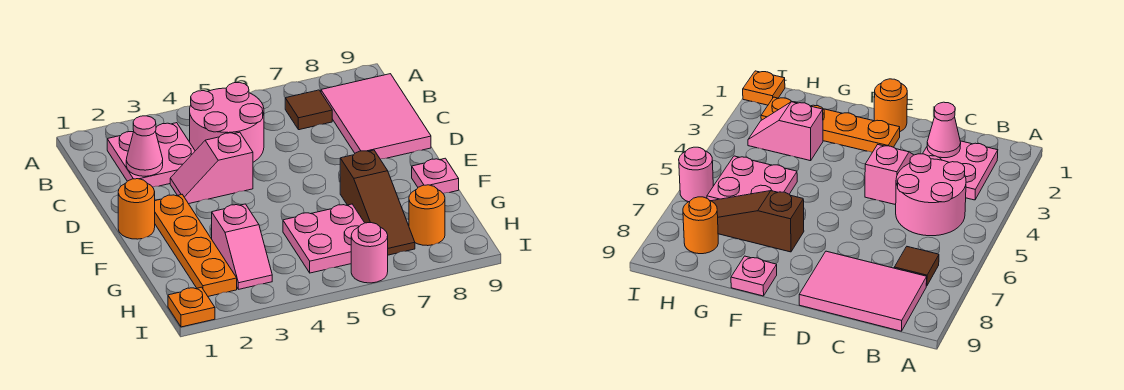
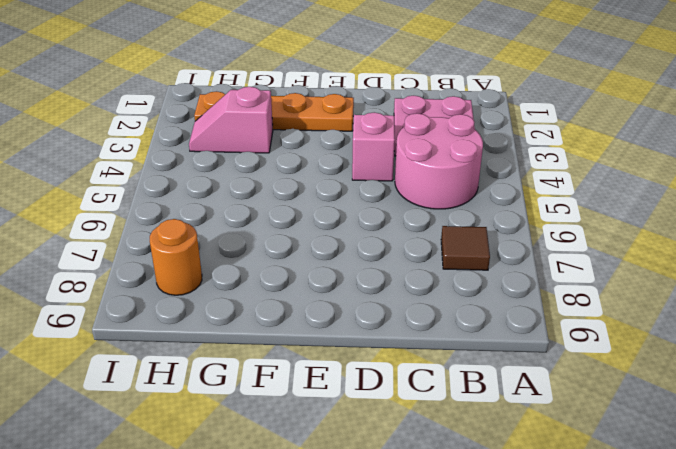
none -> pink tile B8:D9 level 1
none -> orange round brick E1 level 1
none -> brown slope F7:H7 level 1 top F

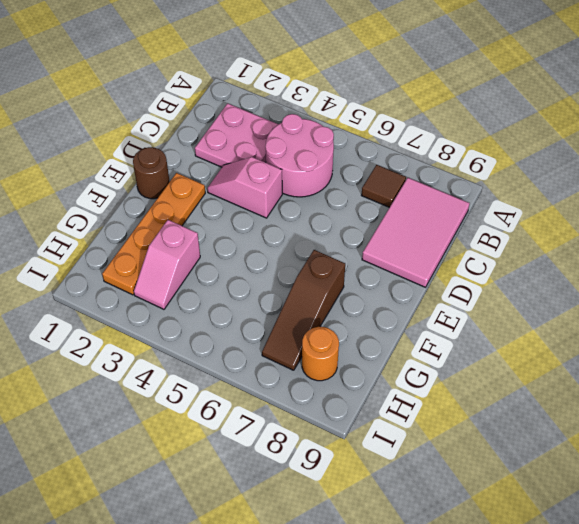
brown round brick E1 level 1 -> orange round brick E1 level 1
none -> pink plate F9 level 1
none -> pink plate G5:H6 level 1
none -> orange plate I1 level 1

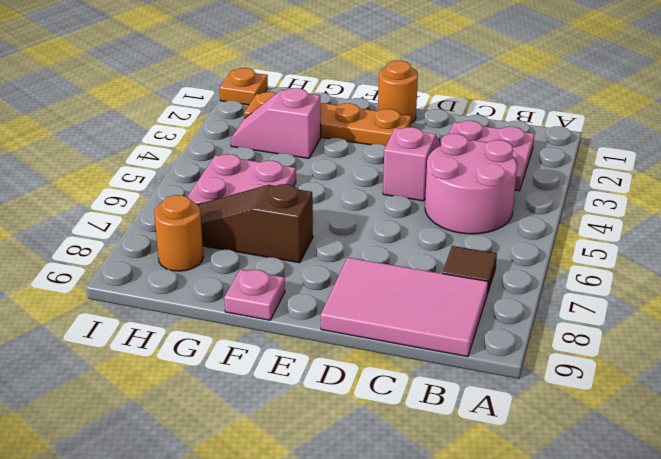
none -> pink round brick I6 level 1
none -> pink cone C2 level 2

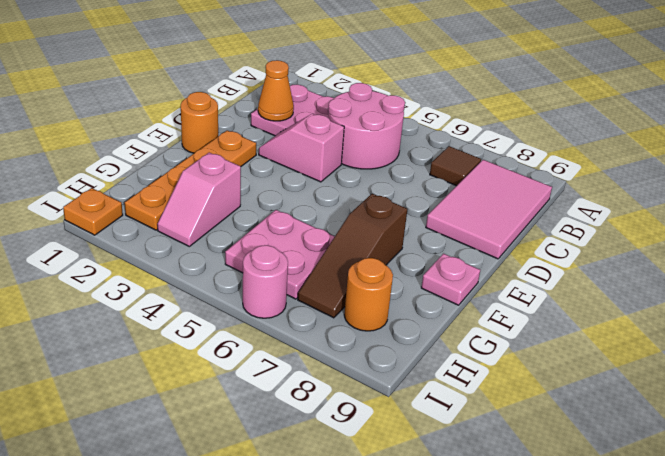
orange cone C2 level 2 -> pink cone C2 level 2

